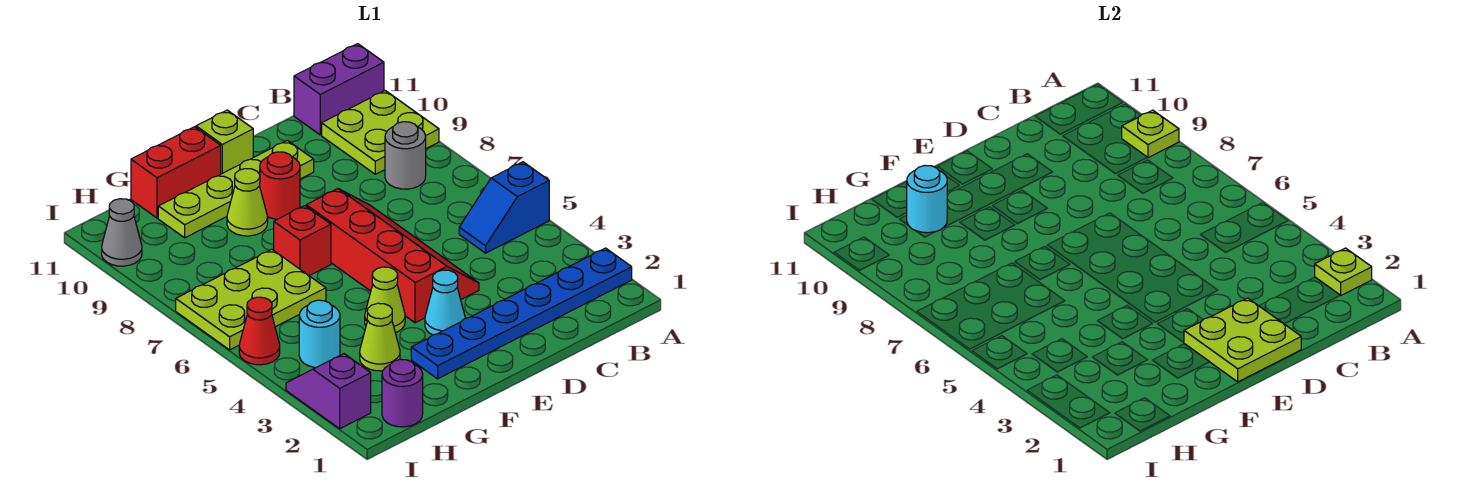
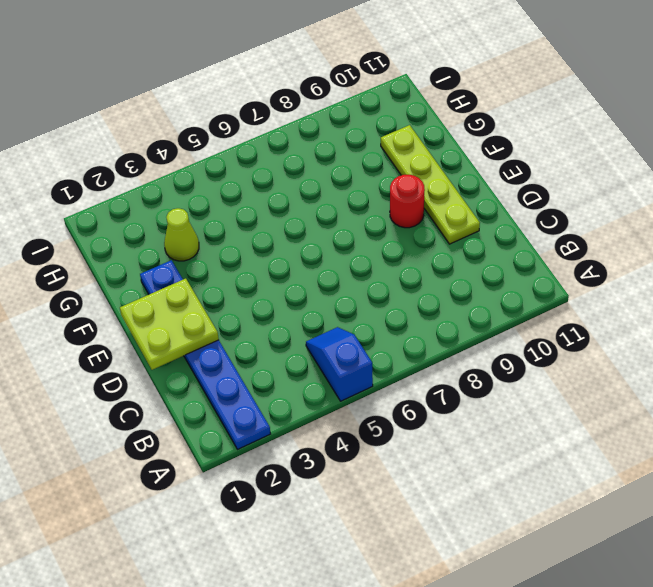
none -> lime plate A9:B10 level 1
none -> purple brick A11:B11 level 1
none -> grey round brick B8 level 1

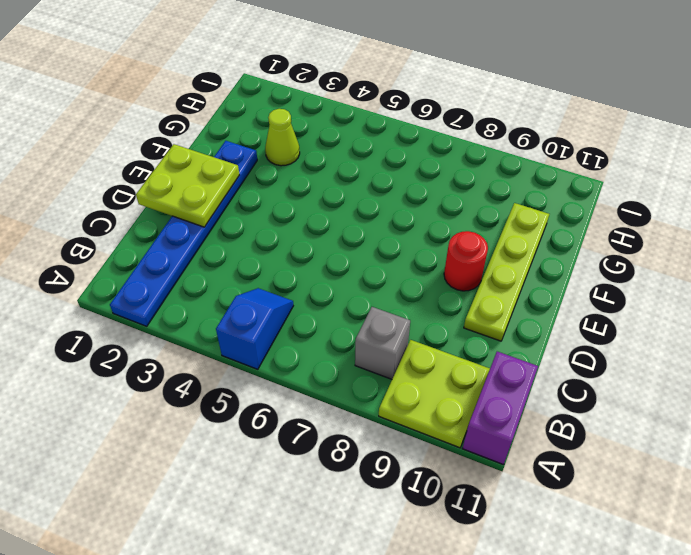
grey brick B8 level 1 -> grey round brick B8 level 1
none -> red slope D4:E7 level 1 top E
none -> cyan cone E3 level 1
none -> lime brick E11 level 1

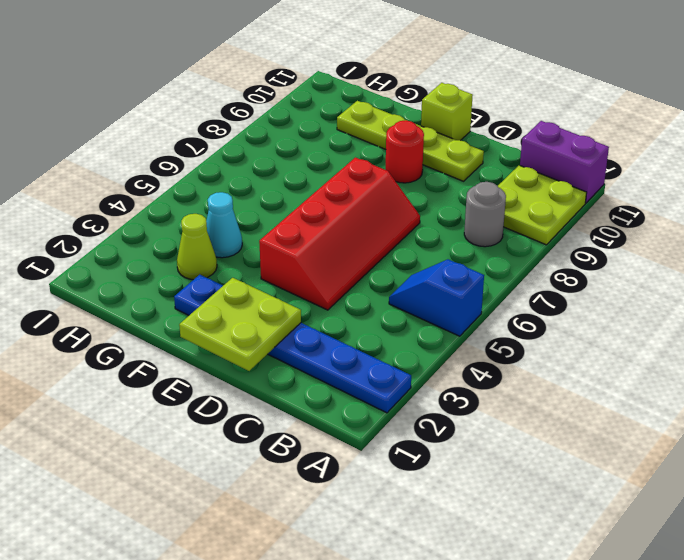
cyan cone G4 level 1 -> cyan cone E3 level 1
none -> lime cone F4 level 1
none -> red brick F7 level 1
none -> lime cone F9 level 1

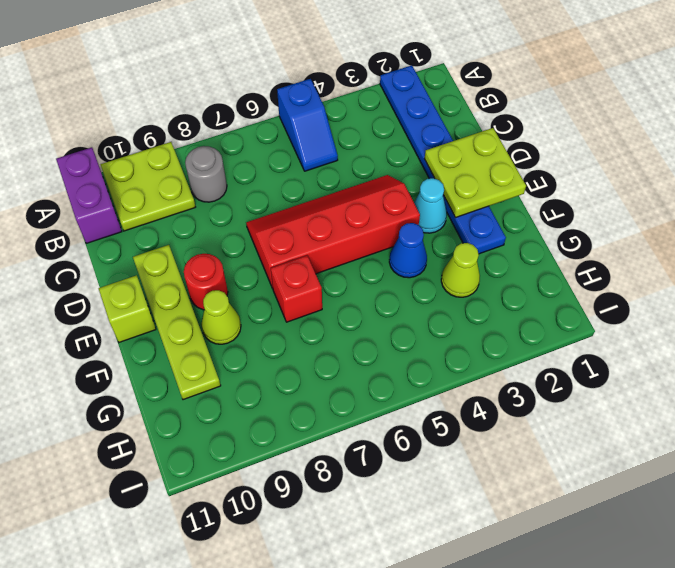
blue cone F4 level 1 -> lime cone F4 level 1
none -> red brick F11:G11 level 1
none -> lime plate G6:I7 level 1
none -> purple round brick H1 level 1

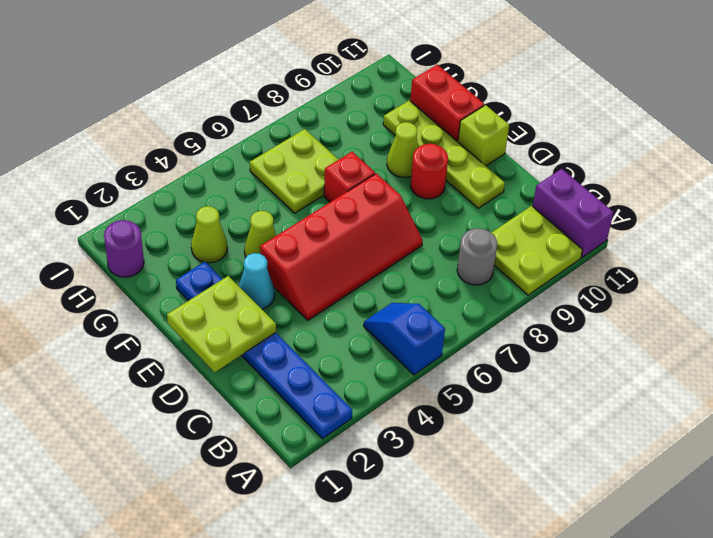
lime plate G6:H7 level 1 -> lime plate G6:I7 level 1
none -> cyan round brick H4 level 1
none -> purple slope I2:I3 level 1 top 2
none -> red cone I5 level 1

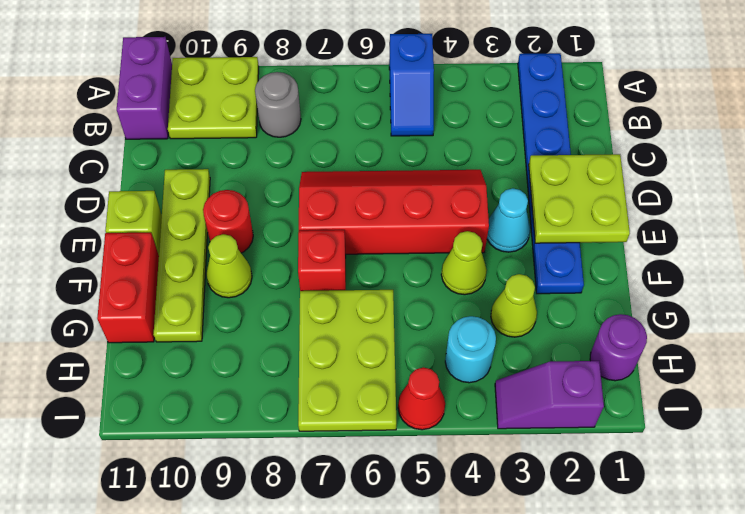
none -> grey cone I10 level 1
none -> lime plate A2 level 2
none -> lime plate A9 level 2

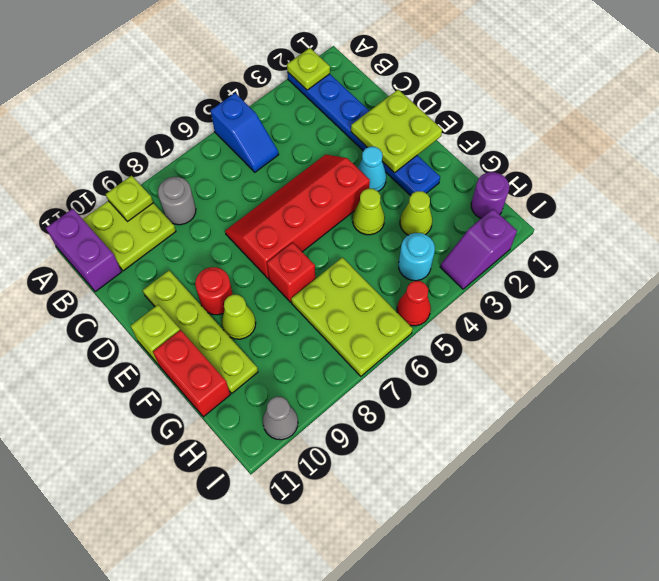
none -> cyan round brick G10 level 2

